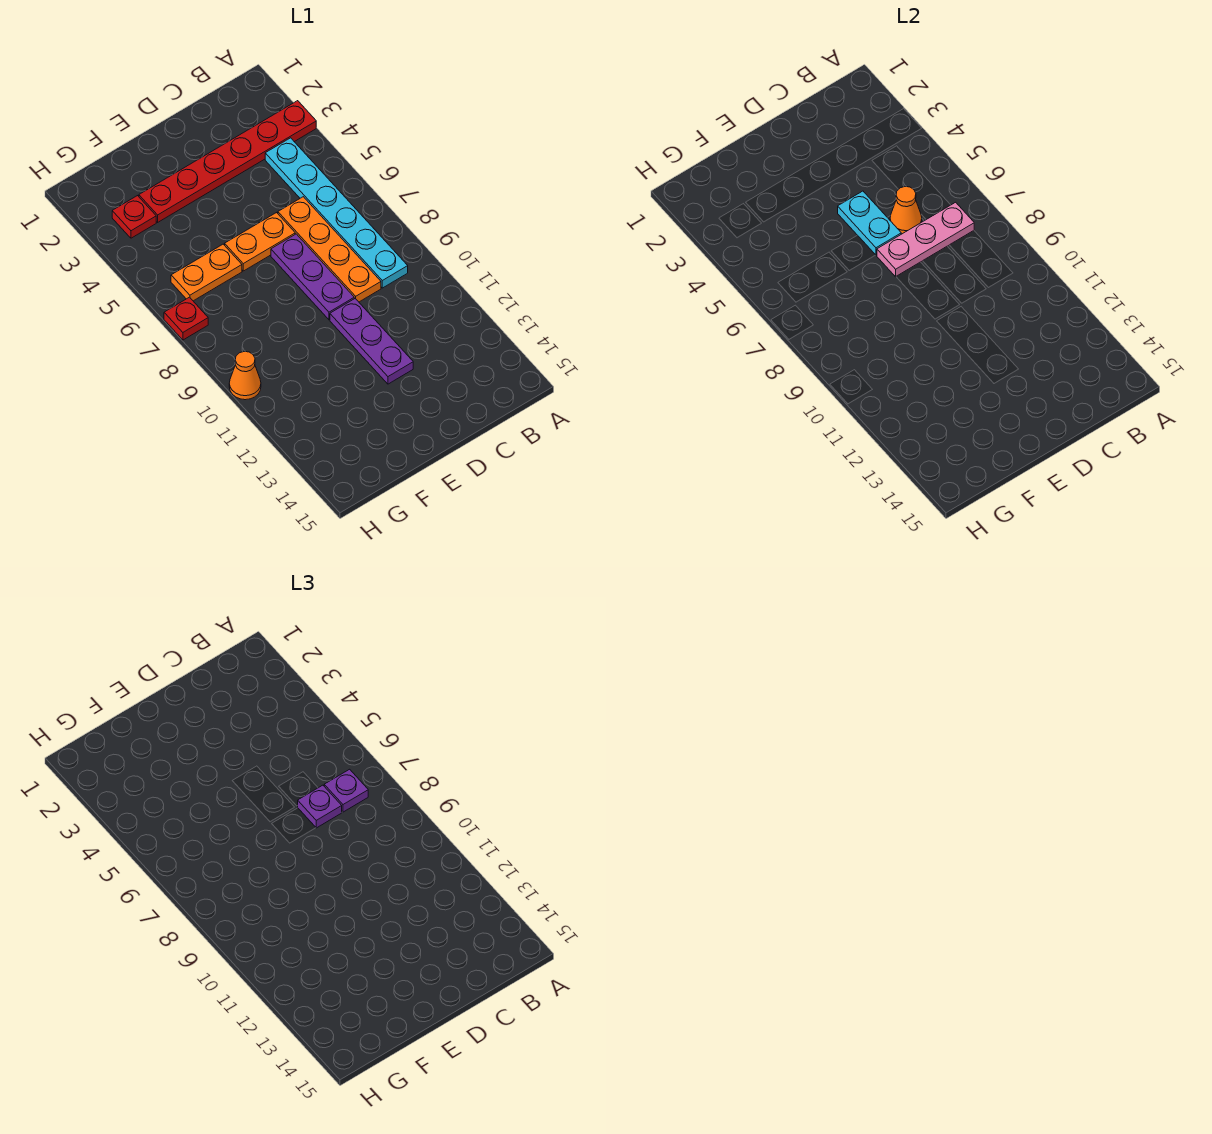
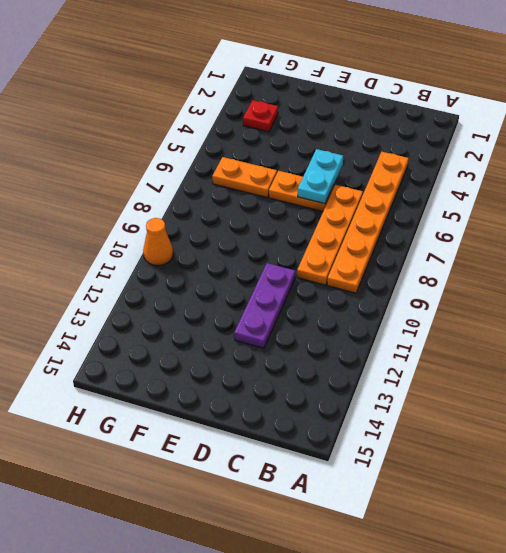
orange plate B4:B9 level 1 -> cyan plate B4:B9 level 1
none -> red plate A3:F3 level 1
none -> purple plate D7:D9 level 1
none -> red plate H7 level 1

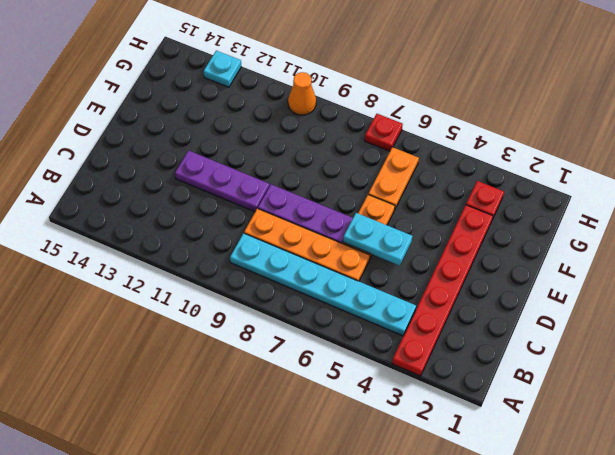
cyan plate H13 level 1 -> none
none -> pink plate B7:D7 level 2
none -> orange cone C6 level 2
none -> purple plate B7 level 3

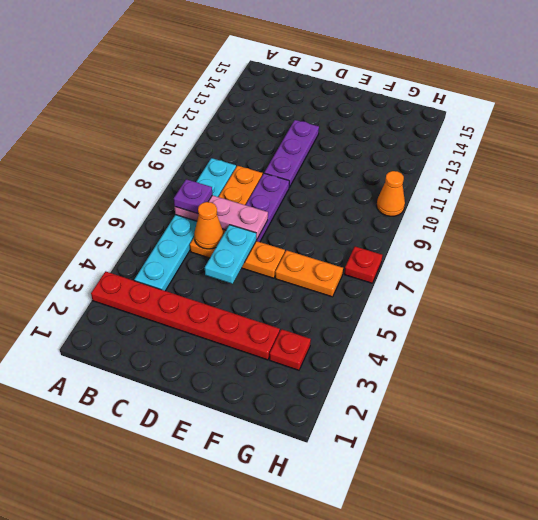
none -> purple plate C7 level 3

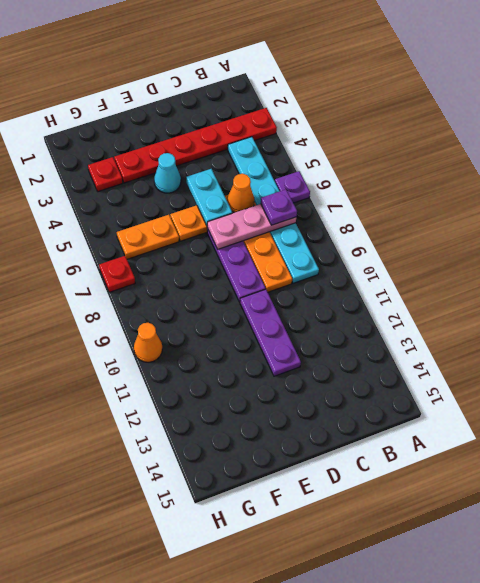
purple plate A6 level 1 -> purple plate C7 level 3
cyan cone E4 level 1 -> none

